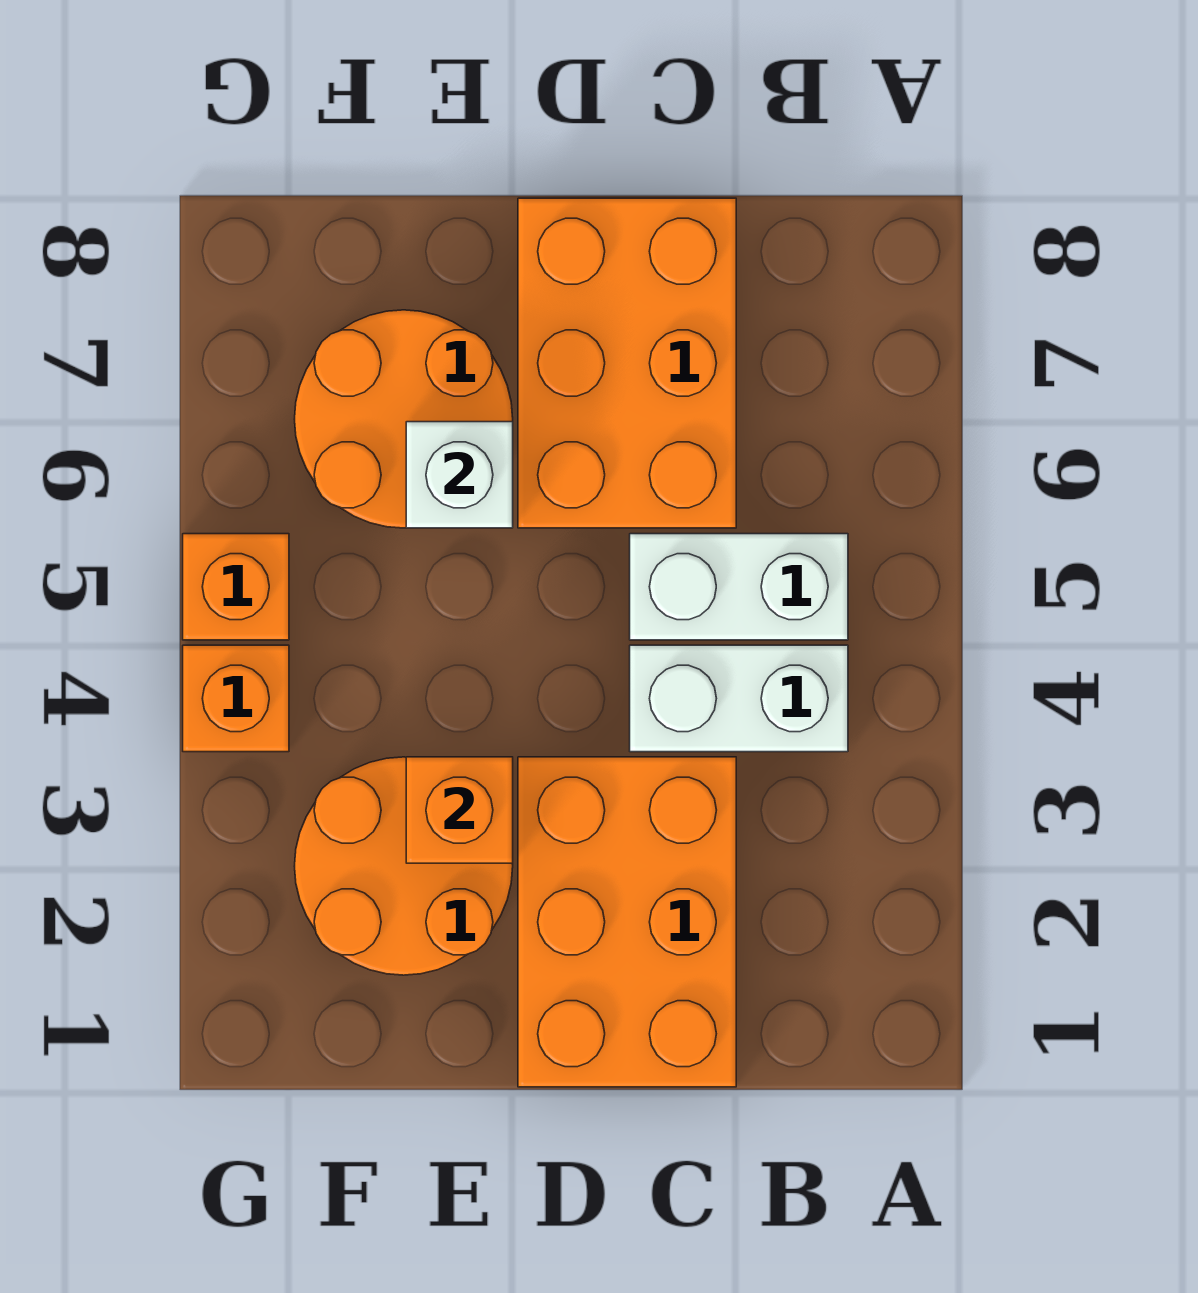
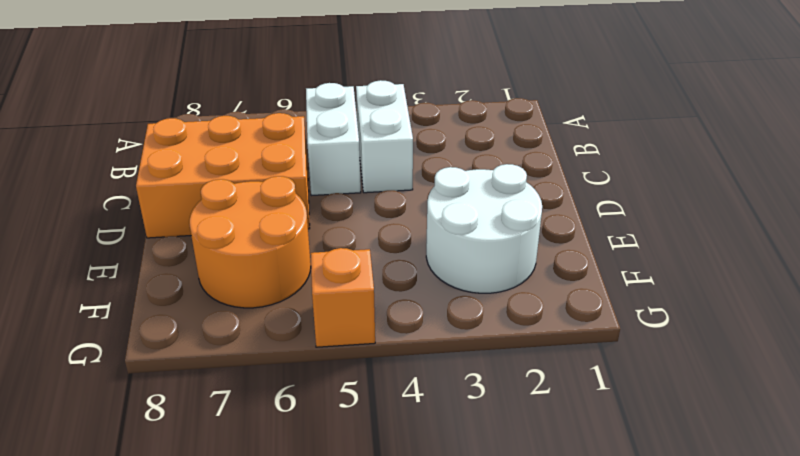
white round brick E2:F3 level 1 -> orange round brick E2:F3 level 1
none -> orange brick C1:D3 level 1
none -> orange brick G4 level 1

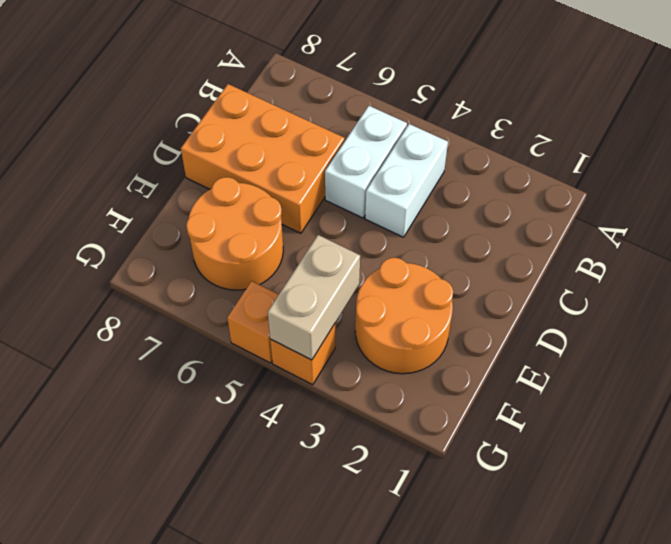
tan brick F4:G4 level 2 -> none
none -> orange brick C1:D3 level 1
none -> orange brick E3 level 2

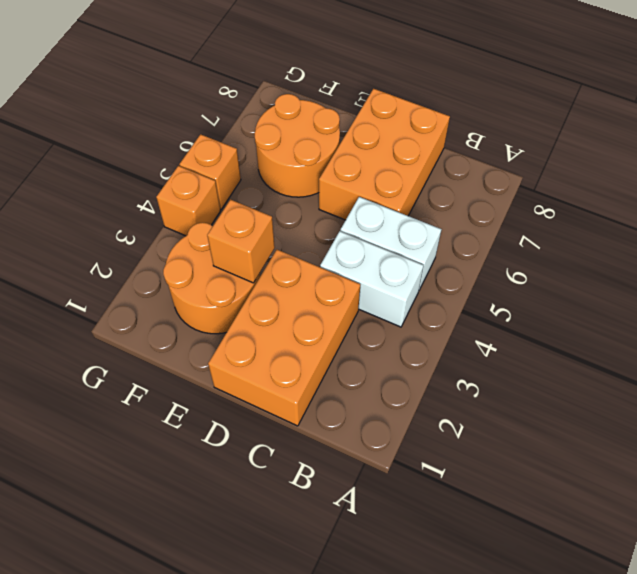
none -> white brick E6 level 2

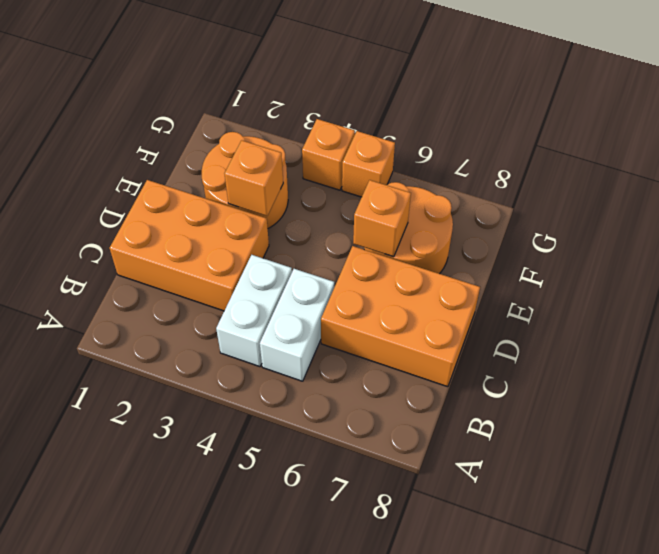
orange brick E6 level 2 -> white brick E6 level 2

